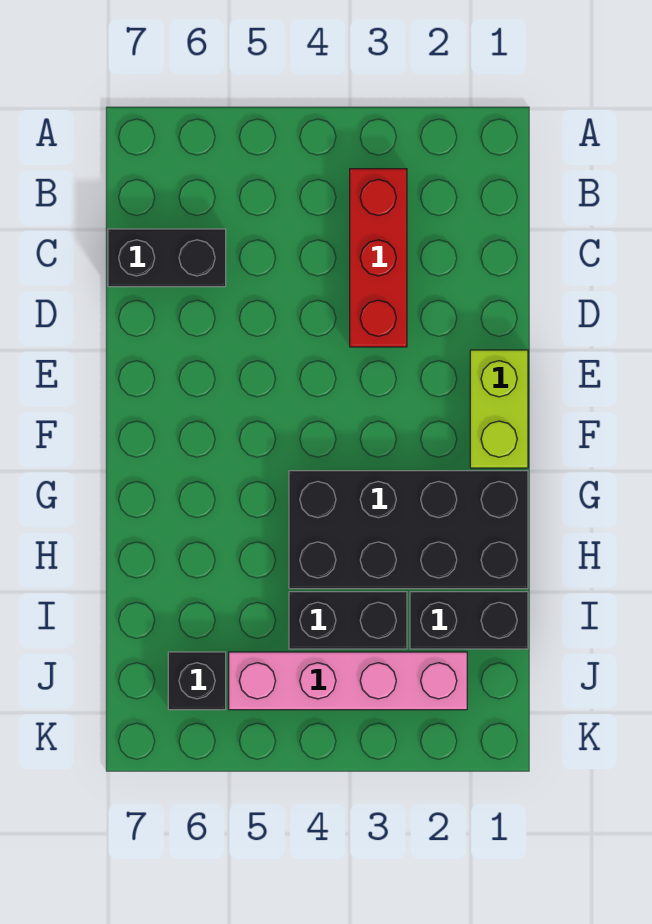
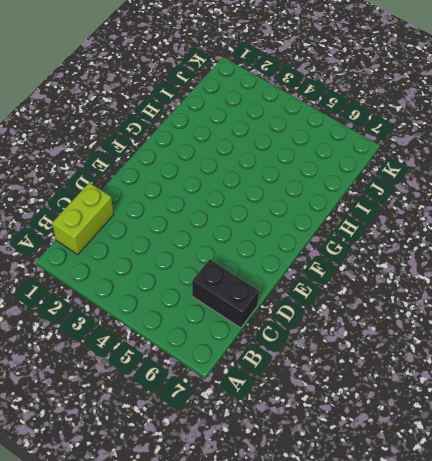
lime brick B1:C1 level 1 -> lime brick E1:F1 level 1
none -> red brick B3:D3 level 1
none -> black brick G1:H4 level 1

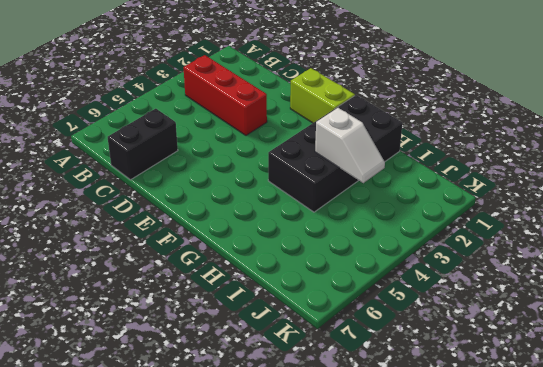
white slope H3:I3 level 2 top H -> none
none -> black brick I1:I2 level 1
none -> black brick I3:I4 level 1

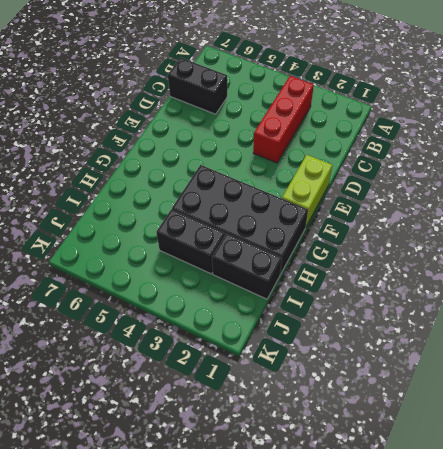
none -> pink brick J2:J5 level 1
none -> black brick J6 level 1

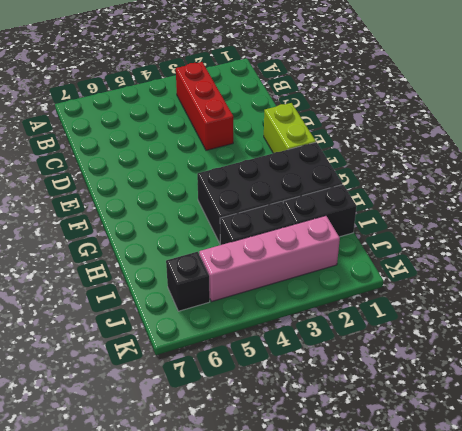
none -> black brick C6:C7 level 1

